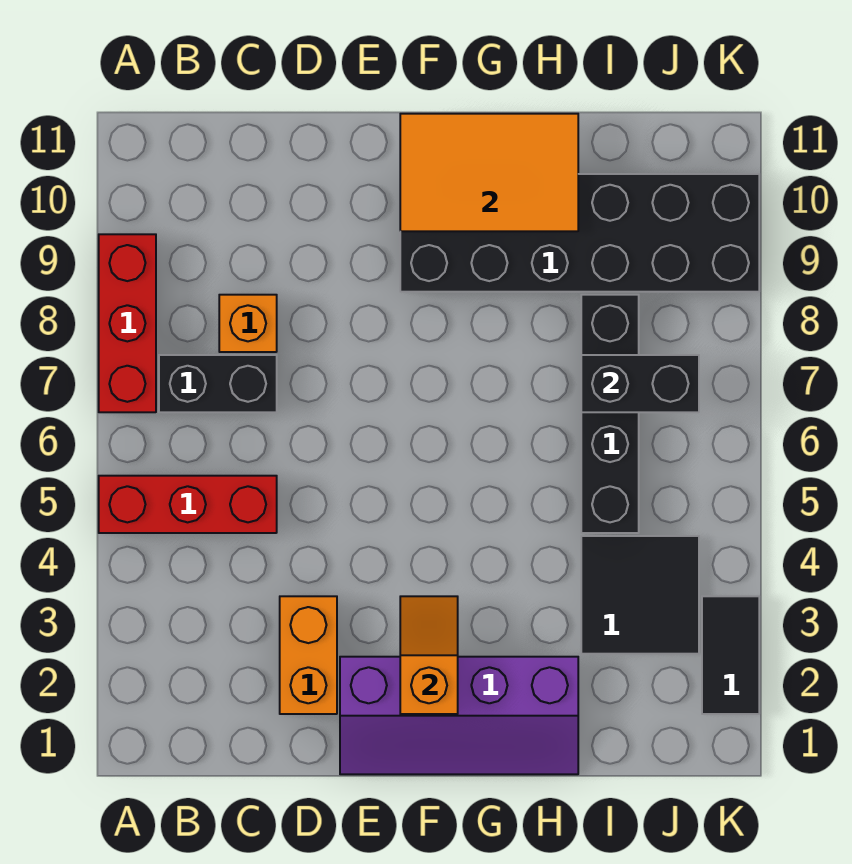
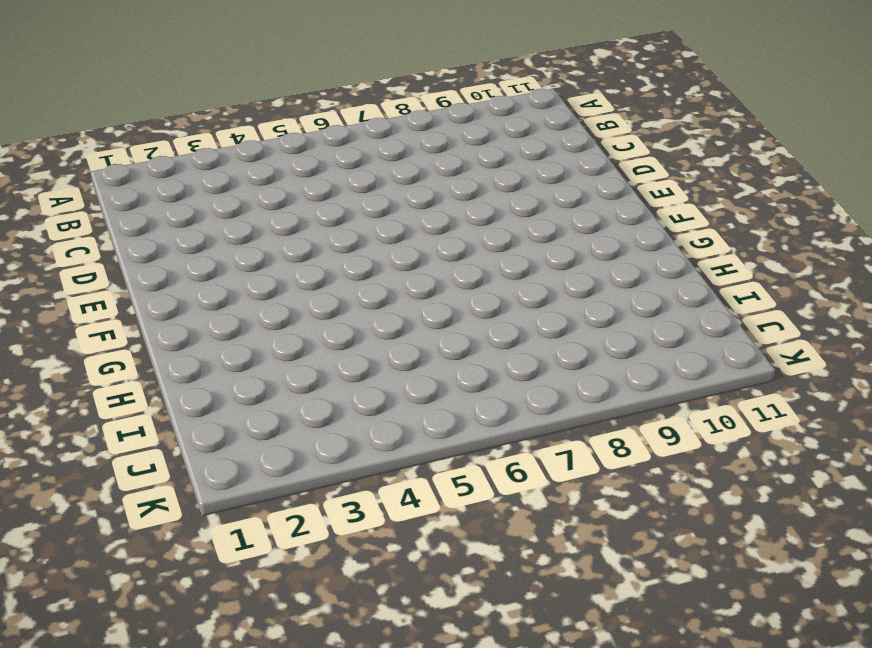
none -> red brick A5:C5 level 1
none -> red brick A7:A9 level 1
none -> black brick B7:C7 level 1

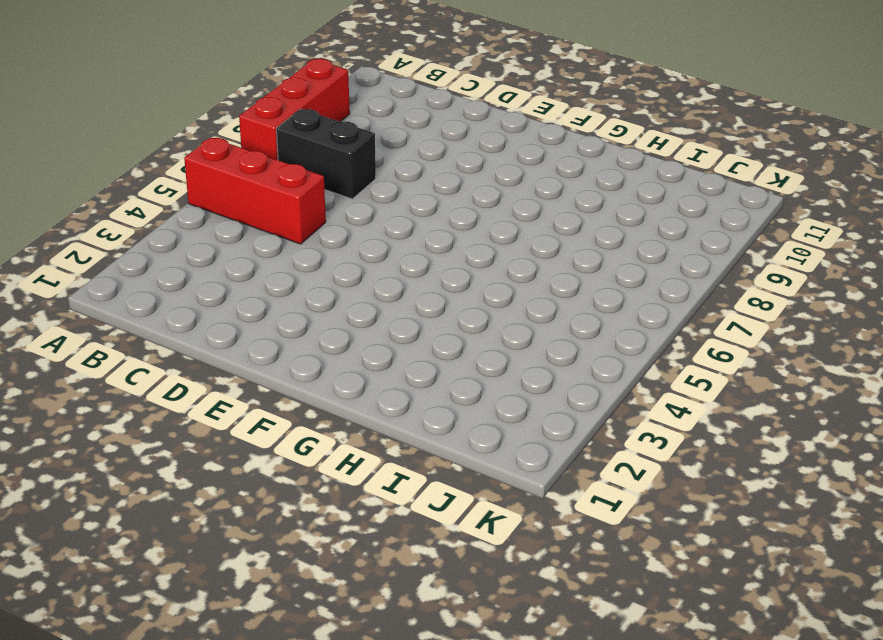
none -> orange brick C8 level 1
none -> orange brick D2:D3 level 1
none -> purple slope E1:H2 level 1 top 2

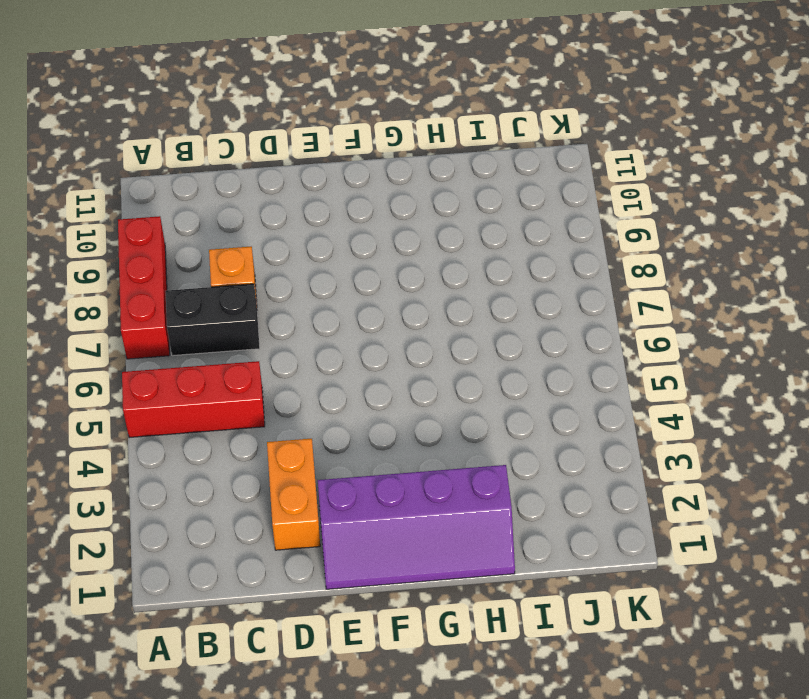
none -> black brick F9:K10 level 1
none -> black tile I3:J4 level 1
none -> black brick I5:I8 level 1

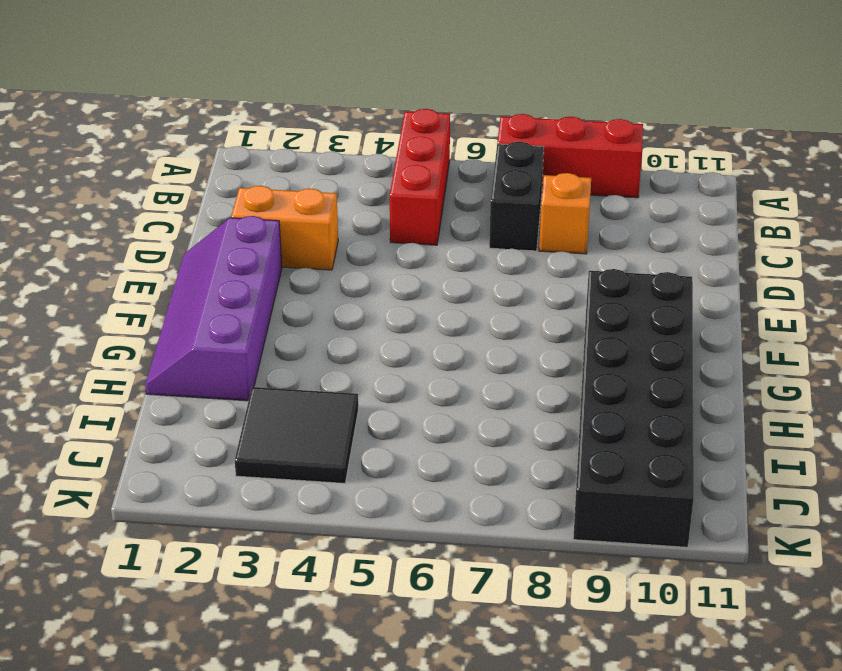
none -> black brick I5:I8 level 1
none -> black tile K2:K3 level 1
none -> orange slope F2:F3 level 2 top 2

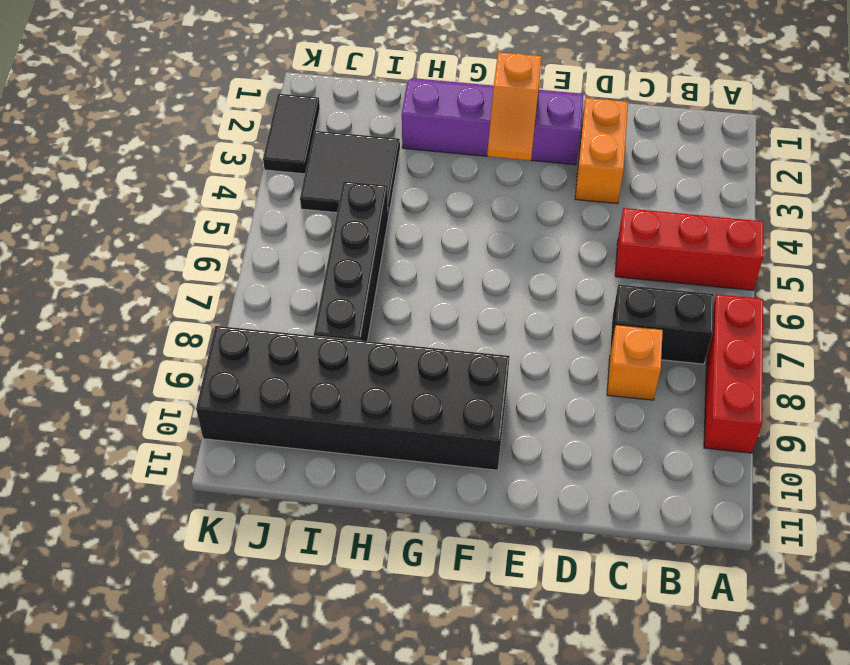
none -> orange tile F10:H11 level 2
none -> black brick I7:J7 level 2

